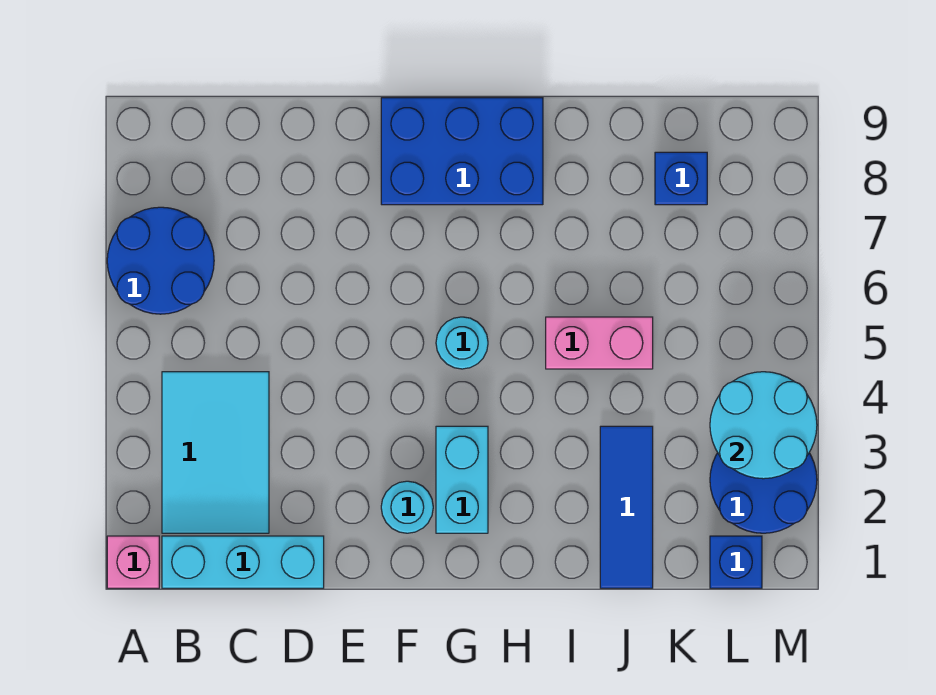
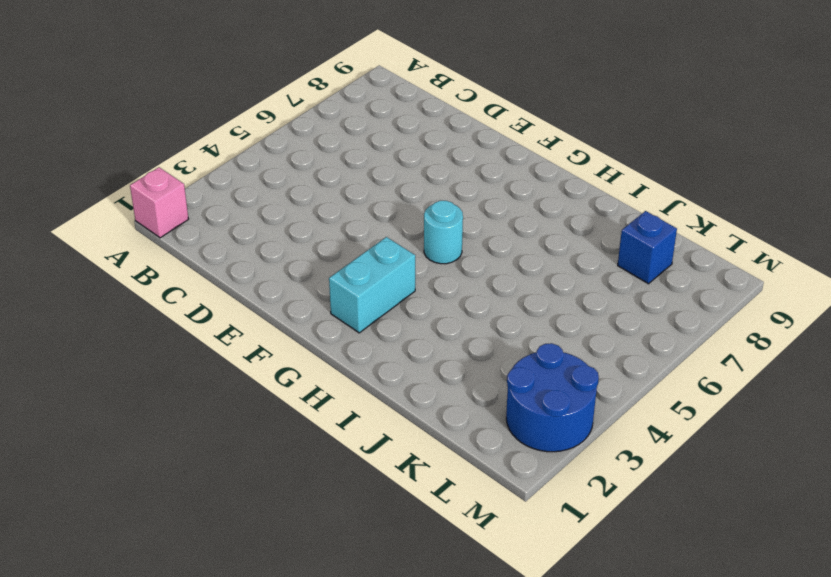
none -> blue round brick A6:B7 level 1
none -> cyan brick B1:D1 level 1
none -> cyan tile B2:C4 level 1

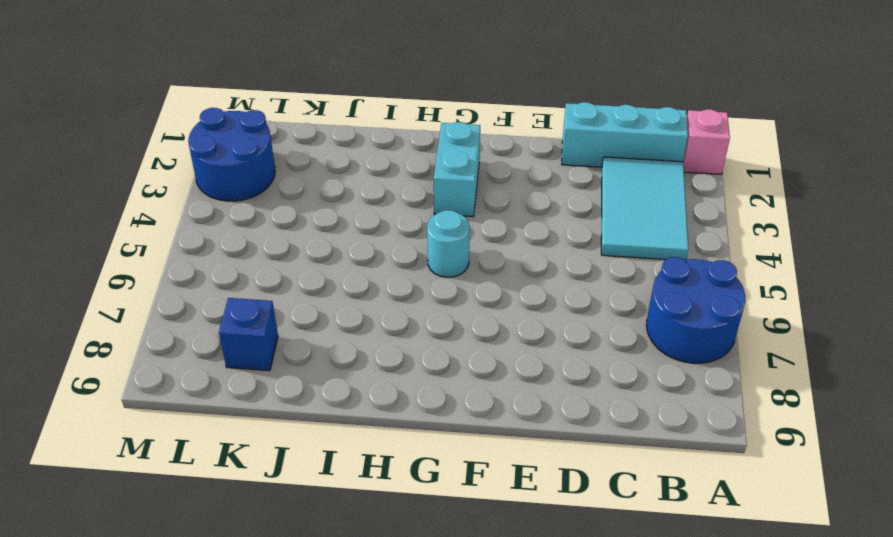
none -> cyan round brick F2 level 1
none -> blue brick F8:H9 level 1
none -> pink brick I5:J5 level 1

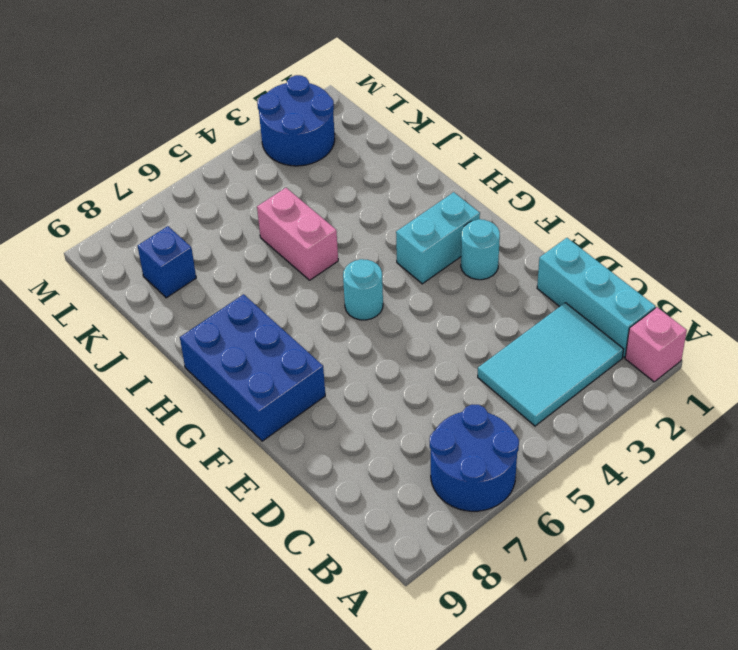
none -> blue tile J1:J3 level 1
none -> blue brick L1 level 1
none -> cyan round brick L3:M4 level 2

